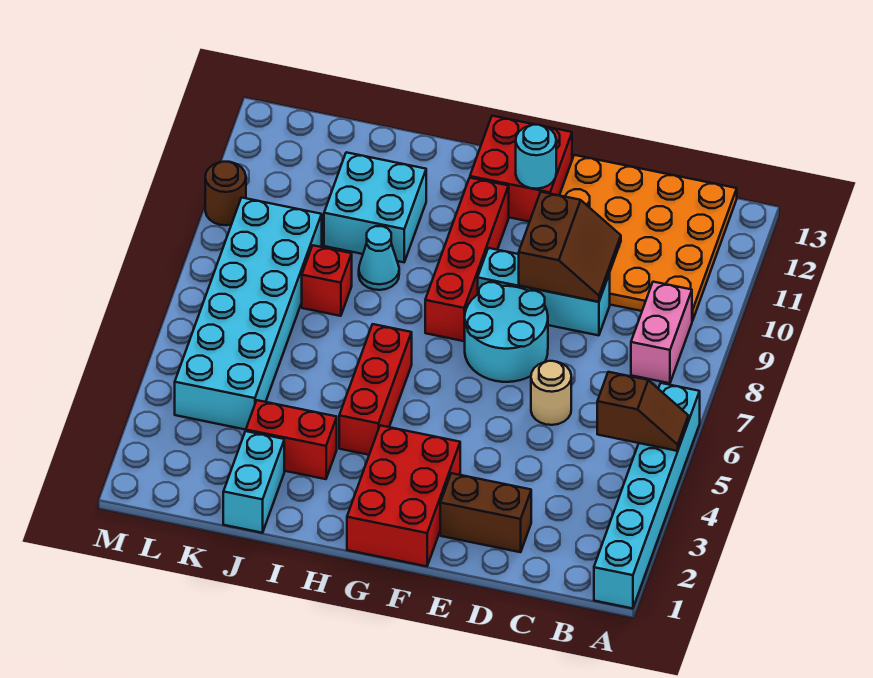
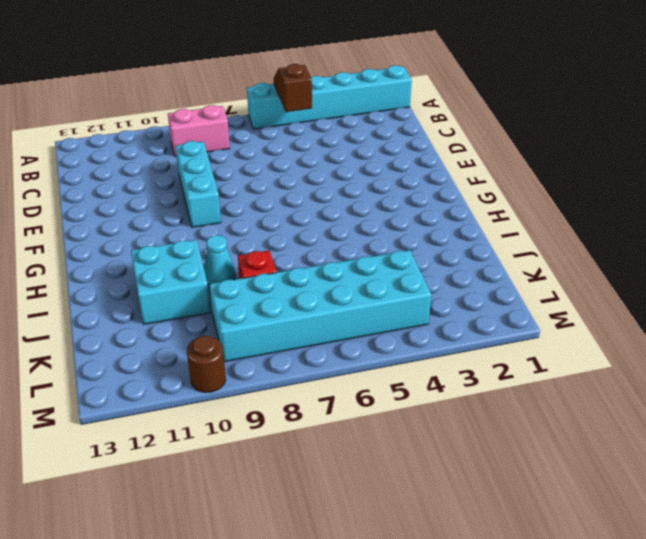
none -> orange plate B10:E13 level 1
none -> brown brick D2:E2 level 1
none -> tan round brick D6 level 1

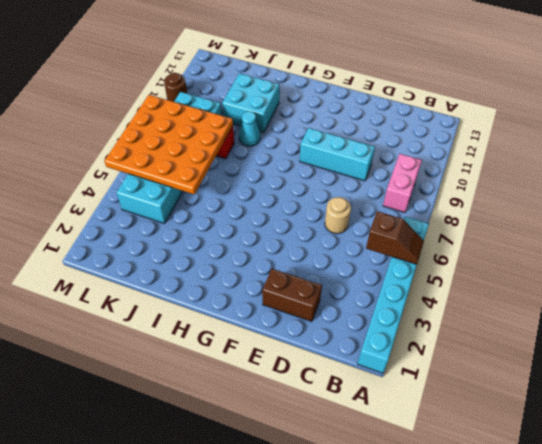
orange plate J5:M8 level 2 -> orange plate B10:E13 level 1
none -> cyan round brick E7:F8 level 1
none -> red brick F1:G3 level 1
none -> red brick F12:G13 level 1

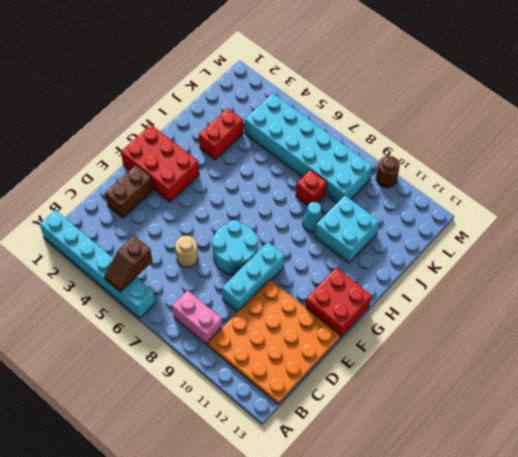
none -> red brick G8:G11 level 1
none -> red brick H4:H6 level 1
none -> cyan brick J1:J2 level 1

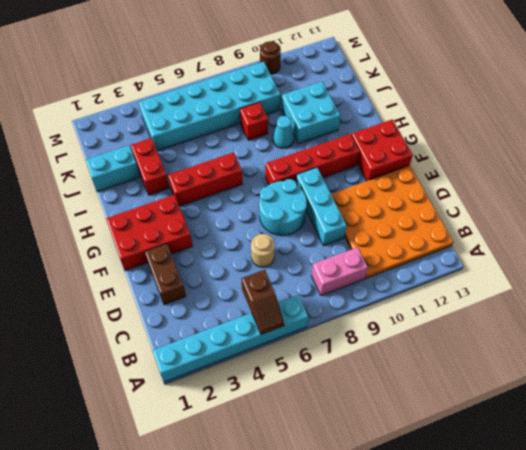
none -> brown slope D9:E10 level 2 top E
none -> cyan round brick F12 level 2

